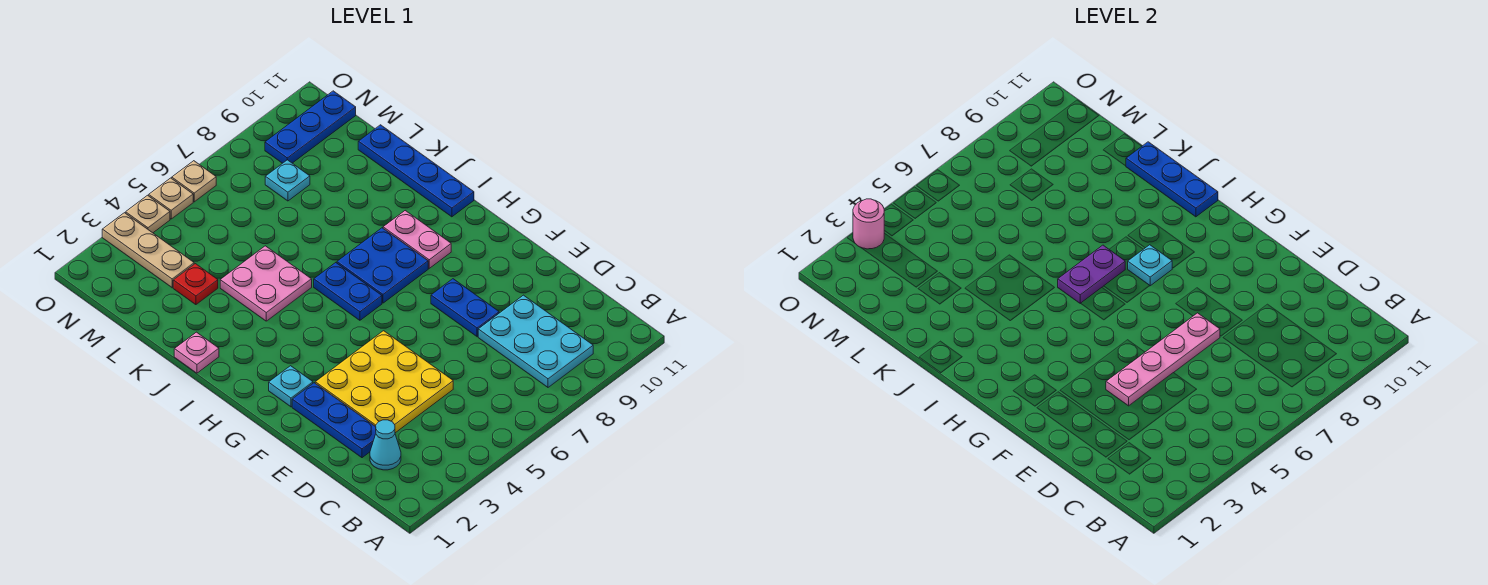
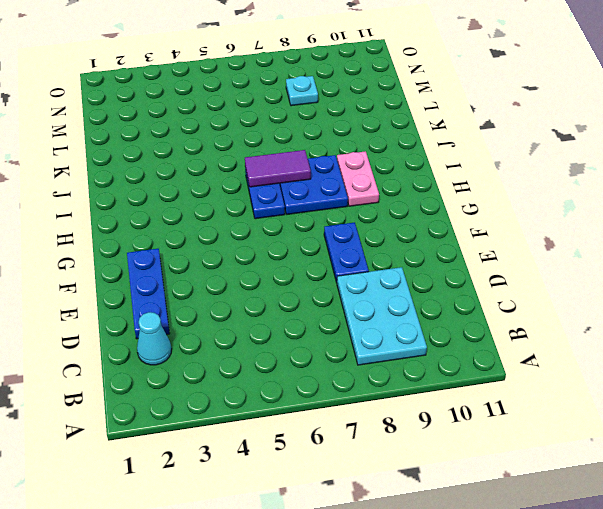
purple tile I6:I7 level 2 -> purple plate I6:I7 level 2
none -> yellow plate D3:F5 level 1
none -> cyan plate G2 level 1
none -> blue plate I11:L11 level 1

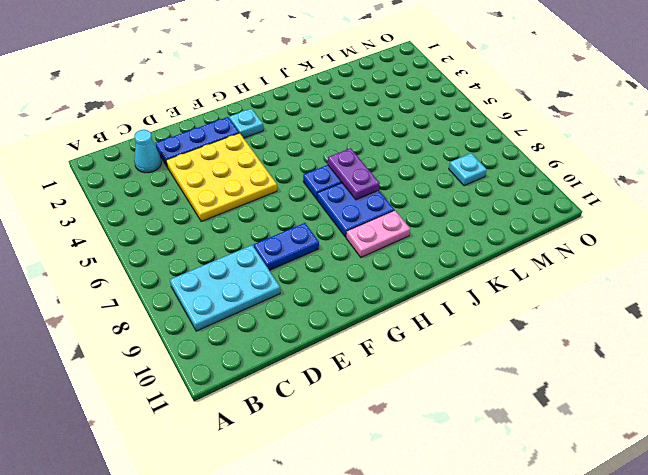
none -> blue plate I11:L11 level 1
none -> pink plate J1 level 1
none -> pink plate J4:K5 level 1

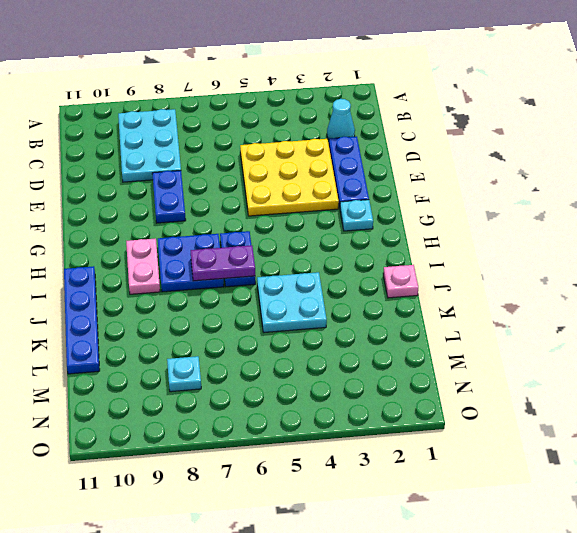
cyan plate J4:K5 level 1 -> pink plate J4:K5 level 1
none -> red plate L3 level 1
none -> tan plate M3:O3 level 1
none -> blue plate N9:N11 level 1

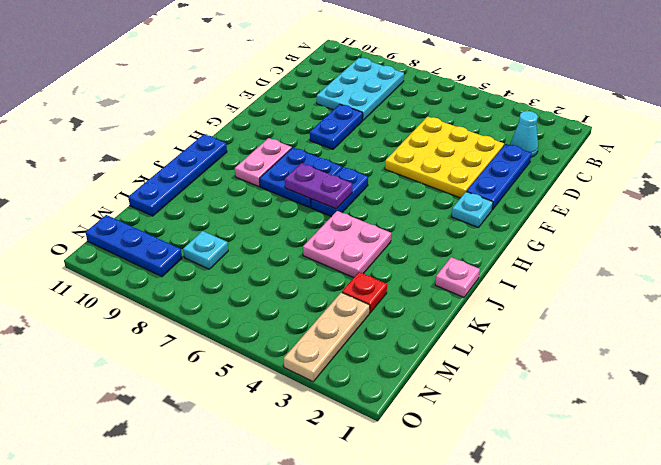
none -> tan plate O4 level 1
none -> tan plate O5 level 1
none -> tan plate O6 level 1

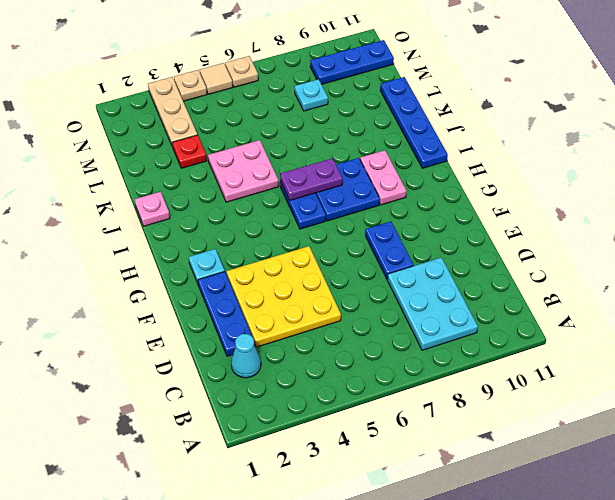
tan tile O5 level 1 -> tan plate O5 level 1
none -> pink plate E4:E7 level 2
none -> cyan plate H8 level 2
none -> blue plate I11:K11 level 2

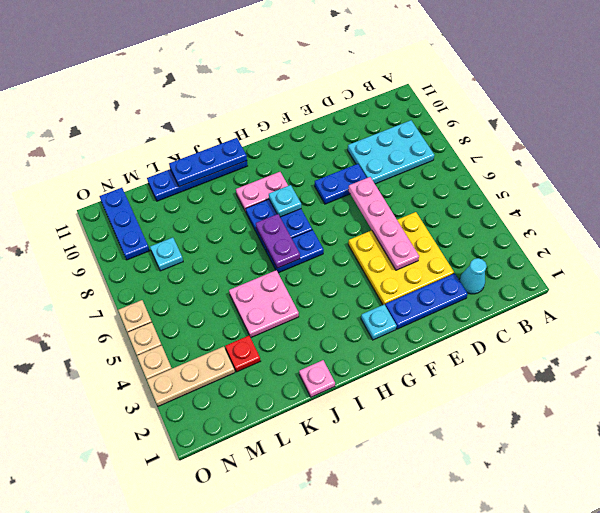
none -> pink round brick O3 level 2

